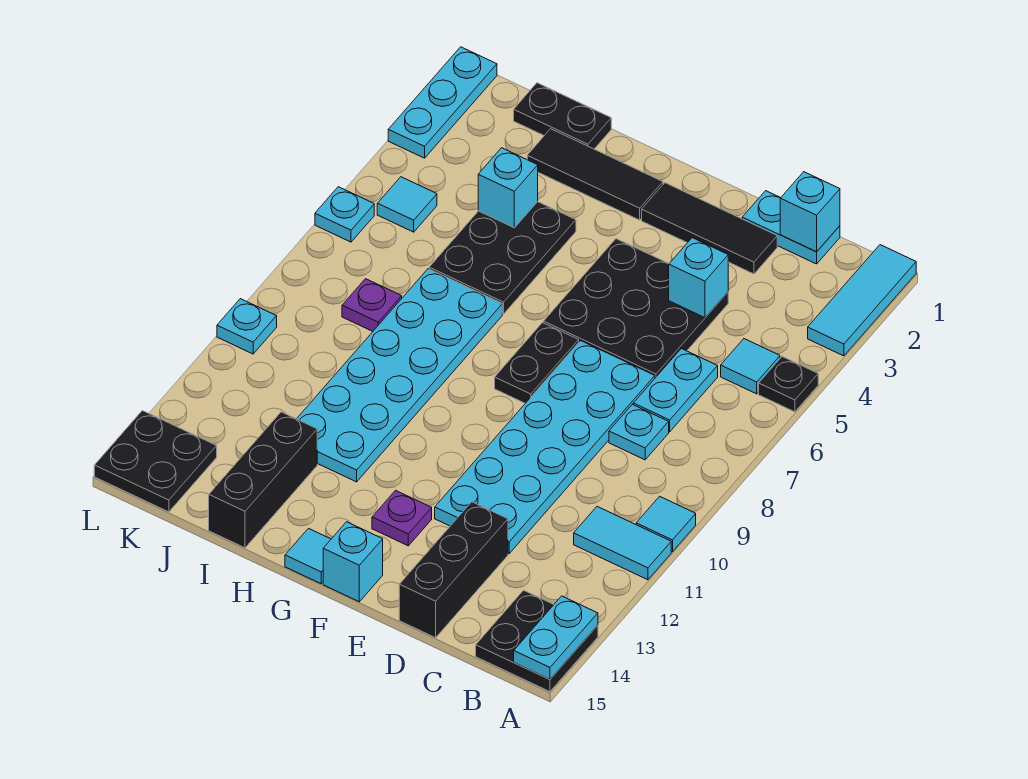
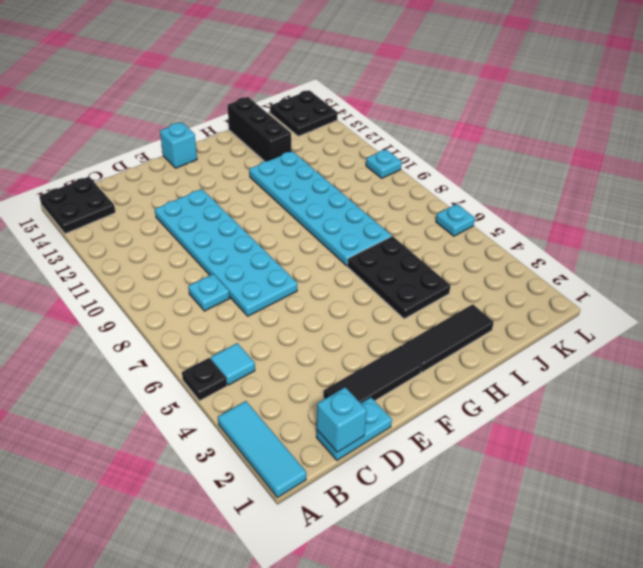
none -> cyan tile A10 level 1
none -> cyan tile A11:B11 level 1
none -> cyan plate C6:C7 level 1
none -> black plate D4:F6 level 1

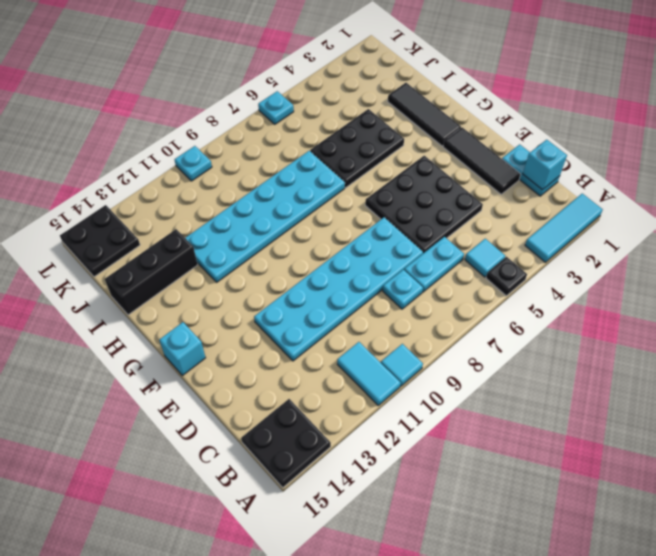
none -> black brick D13:D15 level 1
none -> black plate F7:F8 level 1
none -> purple plate F13 level 1
none -> cyan tile G15 level 1

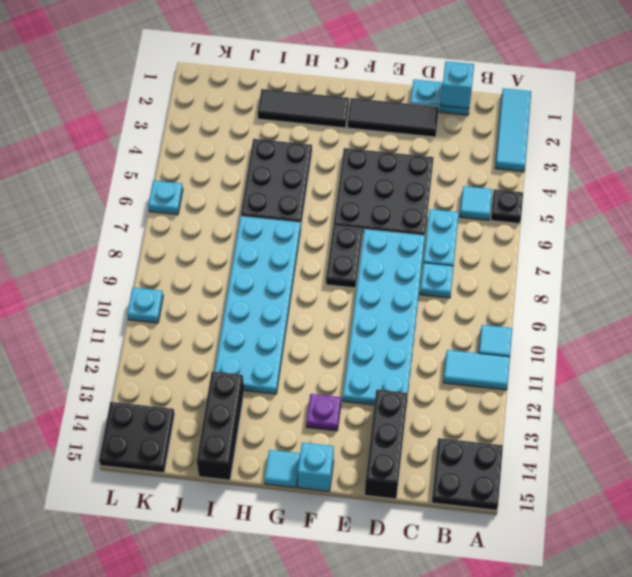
none -> black plate I1:J1 level 1
none -> purple plate J8 level 1
none -> cyan tile K5 level 1
none -> cyan plate L1:L3 level 1

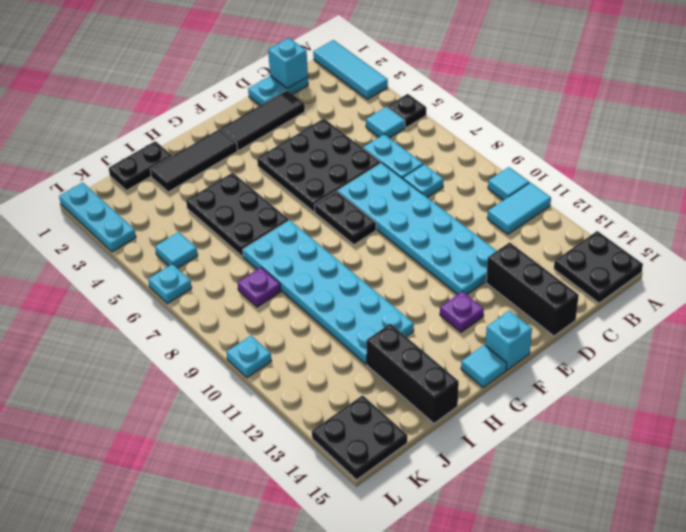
none -> cyan plate A14:A15 level 2
none -> cyan brick D4 level 2
none -> cyan brick I4 level 2

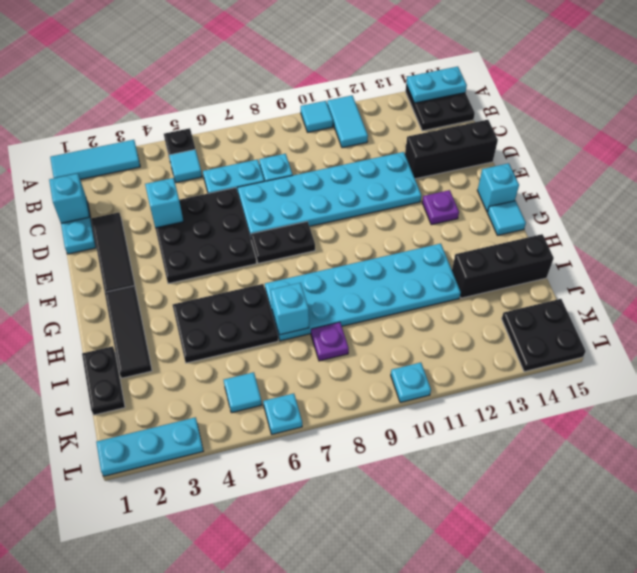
cyan brick I7 level 2 -> cyan brick I4 level 2

